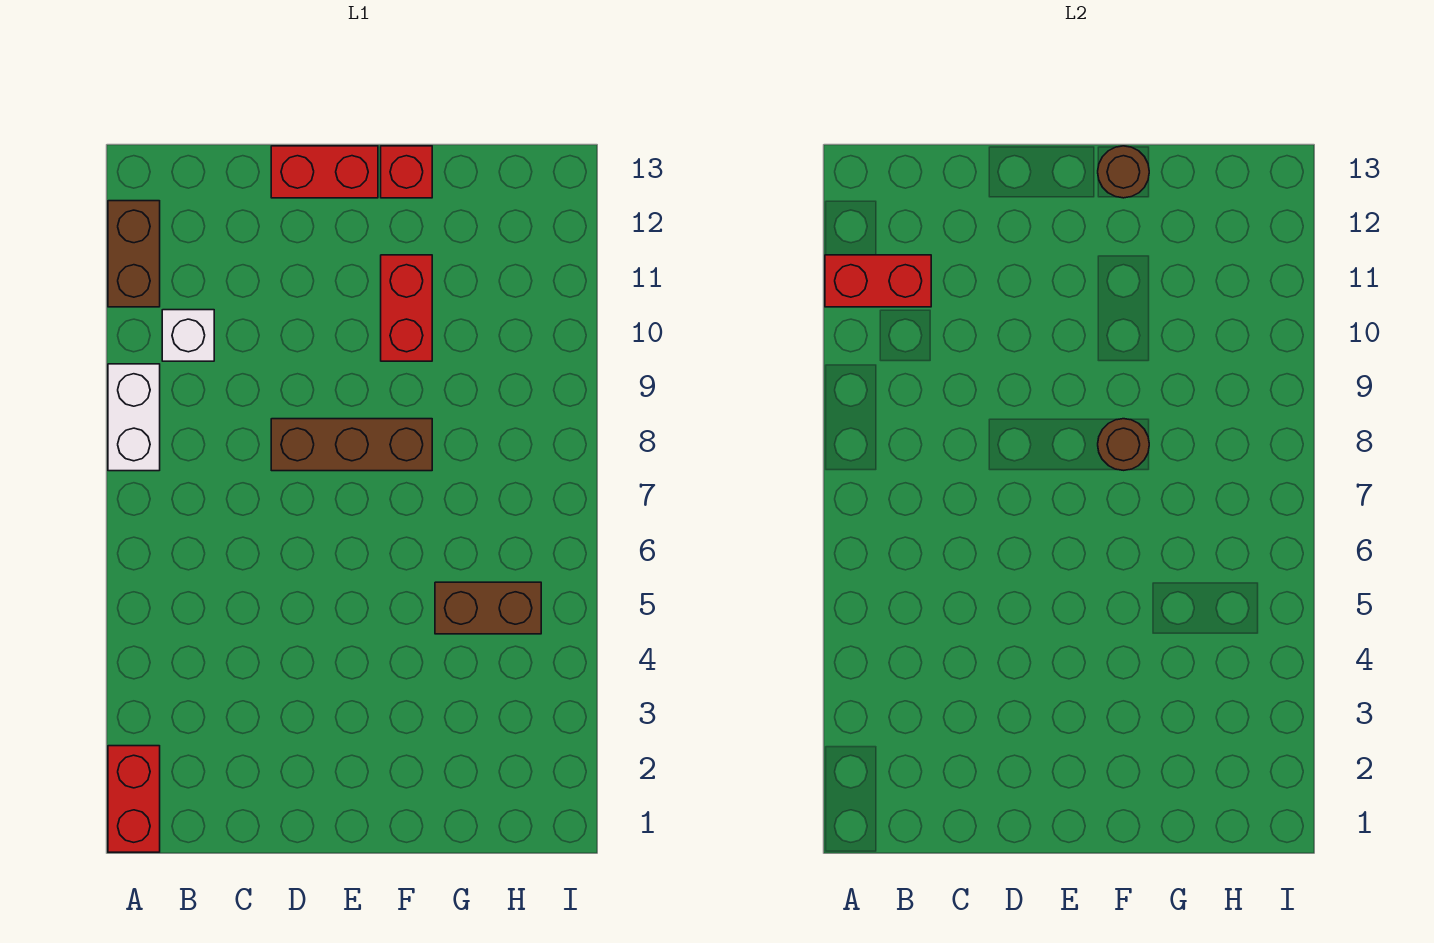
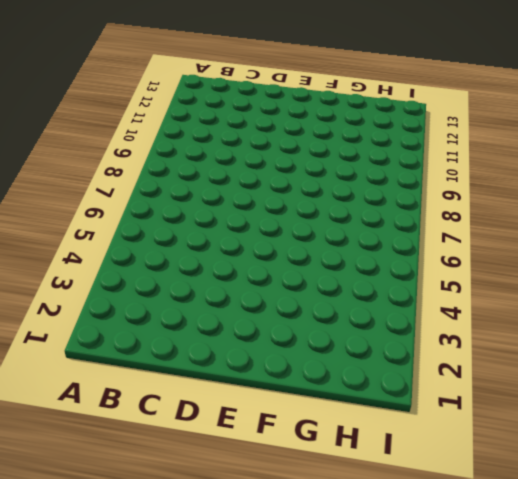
none -> red brick A1:A2 level 1
none -> white brick A8:A9 level 1
none -> brown brick A11:A12 level 1

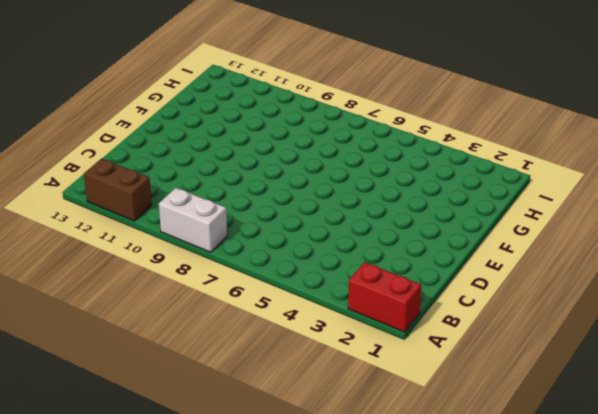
none -> white brick B10 level 1
none -> brown brick D8:F8 level 1
none -> red brick D13:E13 level 1

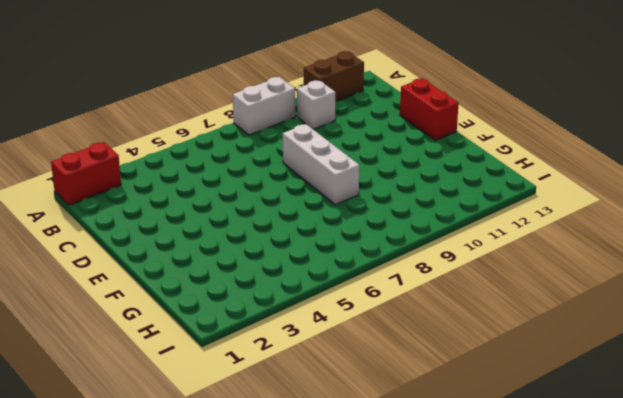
white brick D8:F8 level 1 -> brown brick D8:F8 level 1
none -> red brick F10:F11 level 1
none -> red brick F13 level 1
none -> brown brick G5:H5 level 1

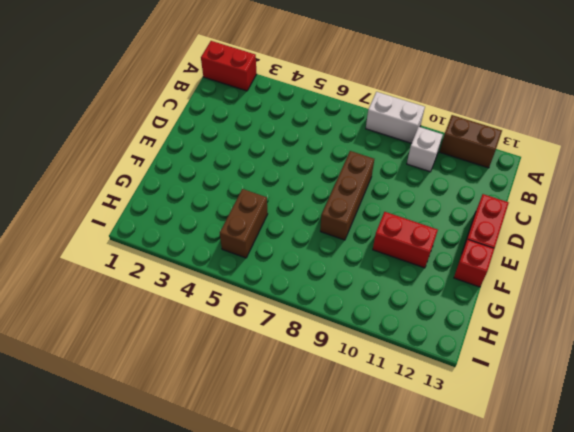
none -> red brick A11:B11 level 2
none -> brown round brick F8 level 2
none -> brown round brick F13 level 2

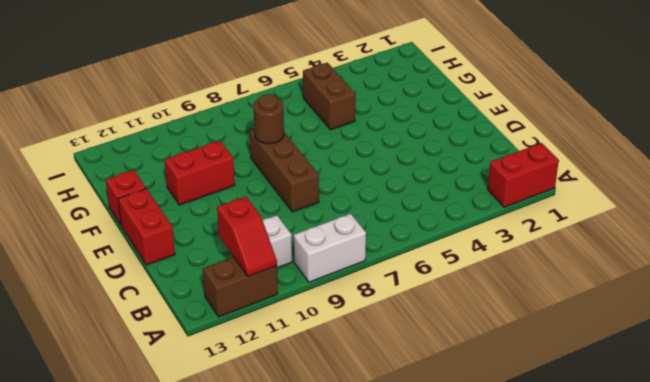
red slope A11:B11 level 2 top B -> red brick A11:B11 level 2
none -> brown round brick F13 level 2

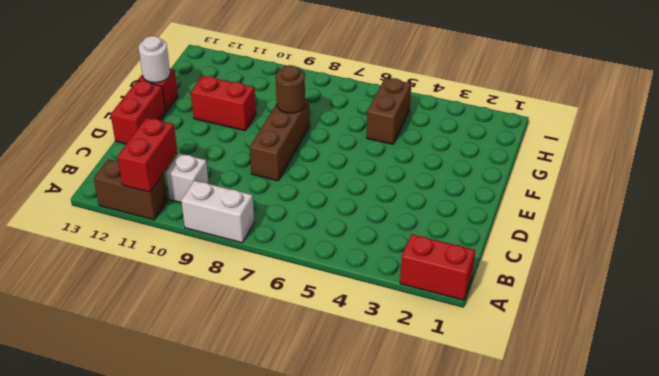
white round brick F13 level 2 -> brown round brick F13 level 2

